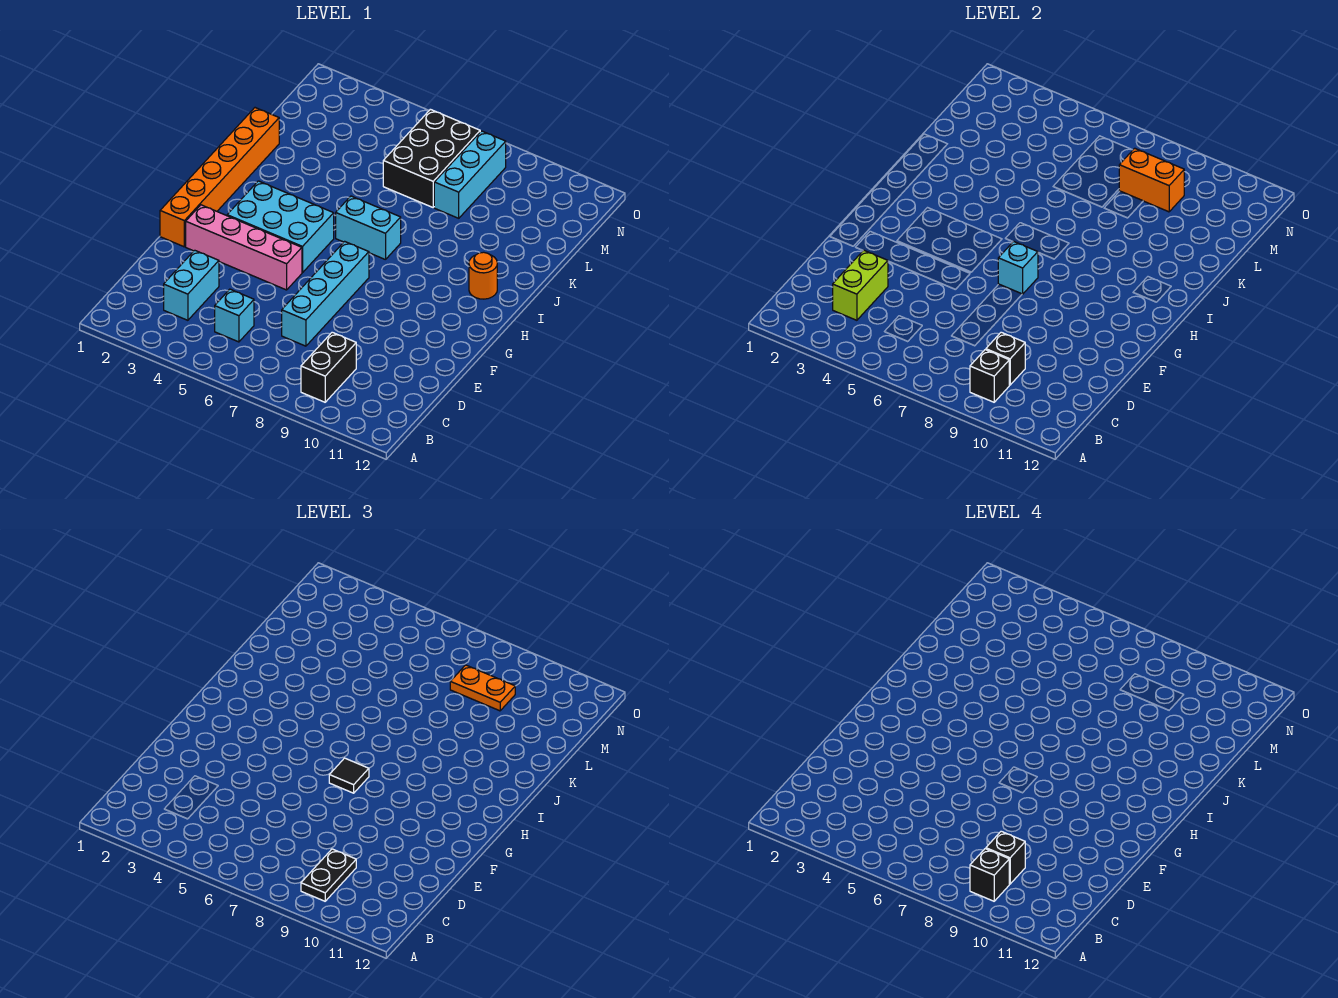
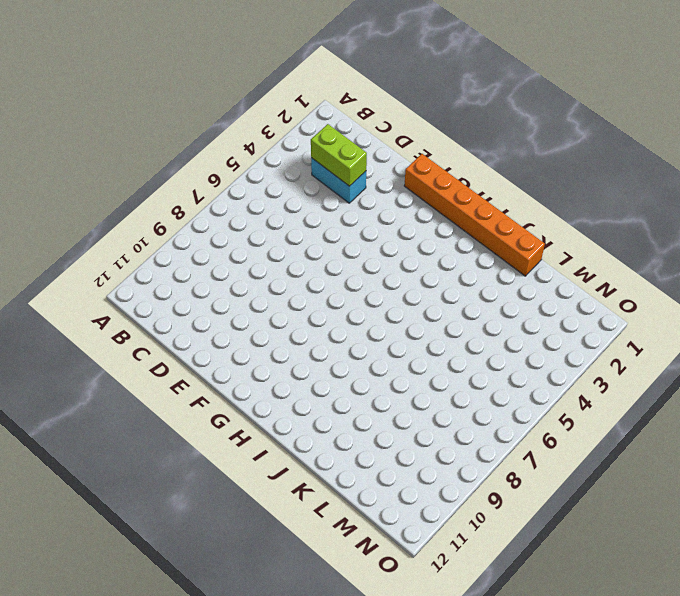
none -> black brick B9:C9 level 1
none -> cyan brick C5 level 1
none -> cyan brick D7:G7 level 1

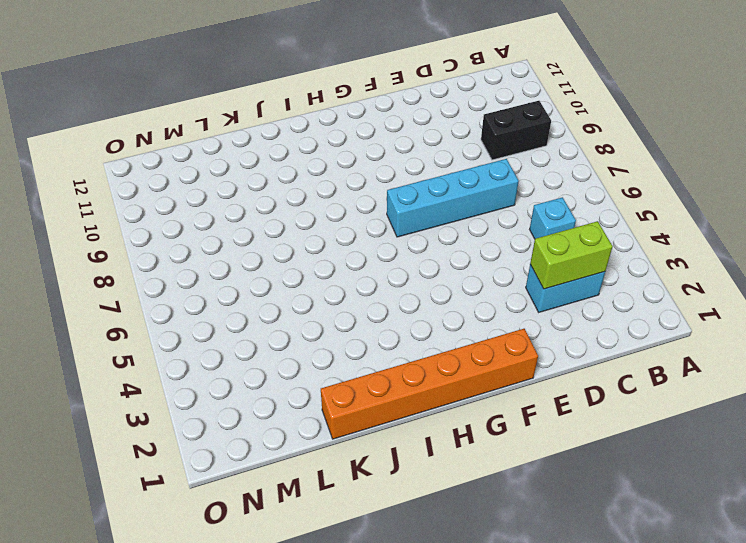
none -> pink brick F2:F5 level 1
none -> cyan brick G3:H5 level 1
none -> cyan brick I6:I7 level 1

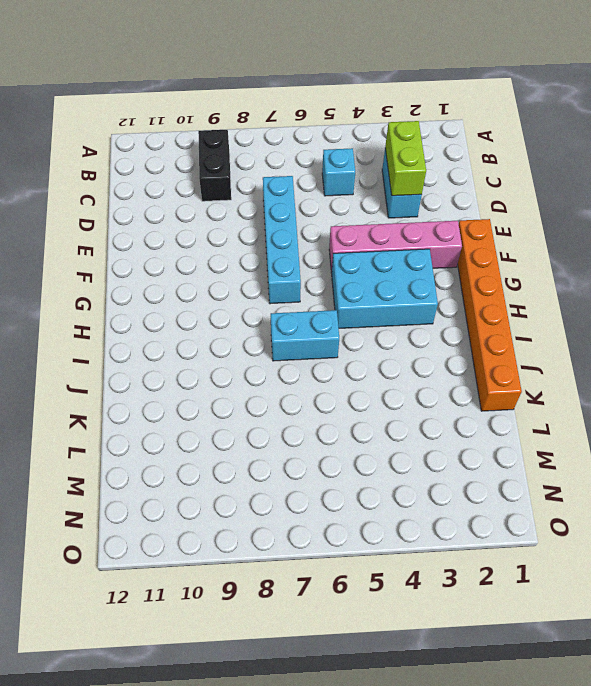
none -> orange round brick I11 level 1
none -> black brick L6:N7 level 1
none -> cyan brick L8:N8 level 1

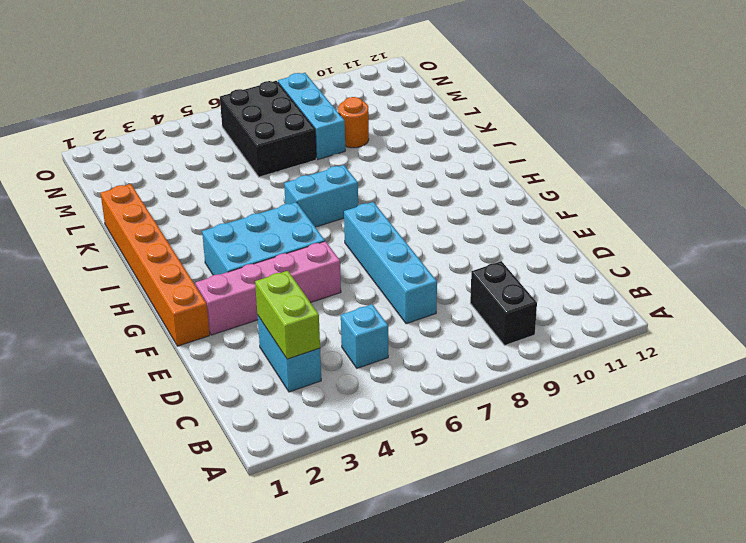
orange round brick L9 level 1 -> orange round brick I11 level 1
none -> black brick B9 level 2
none -> black brick C9 level 2
none -> cyan brick G7 level 2

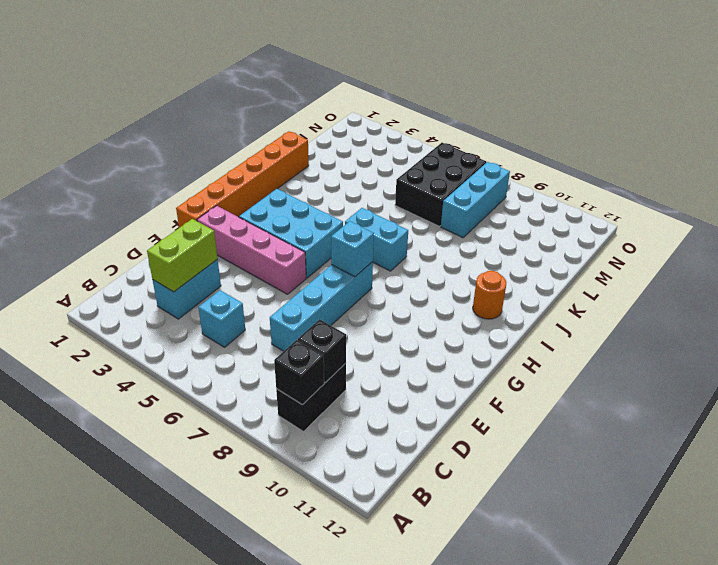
none -> orange brick M8:M9 level 2
none -> black plate B9:C9 level 3
none -> black tile G7 level 3

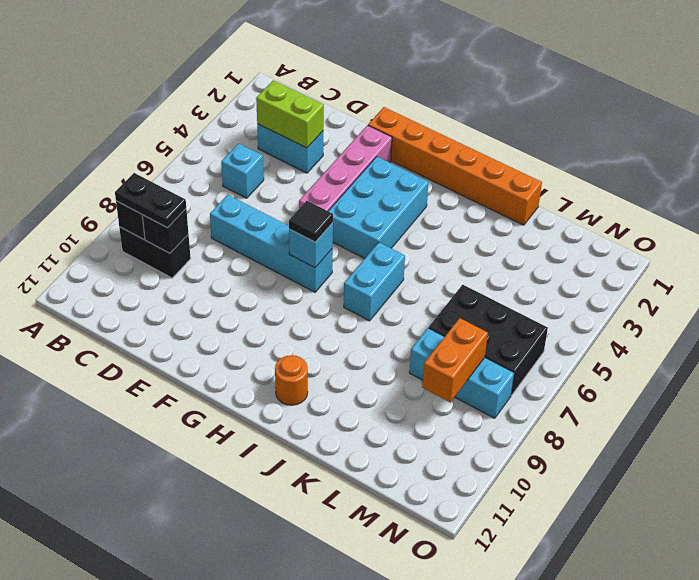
none -> orange plate M8:M9 level 3
none -> black brick B9 level 4
none -> black brick C9 level 4

